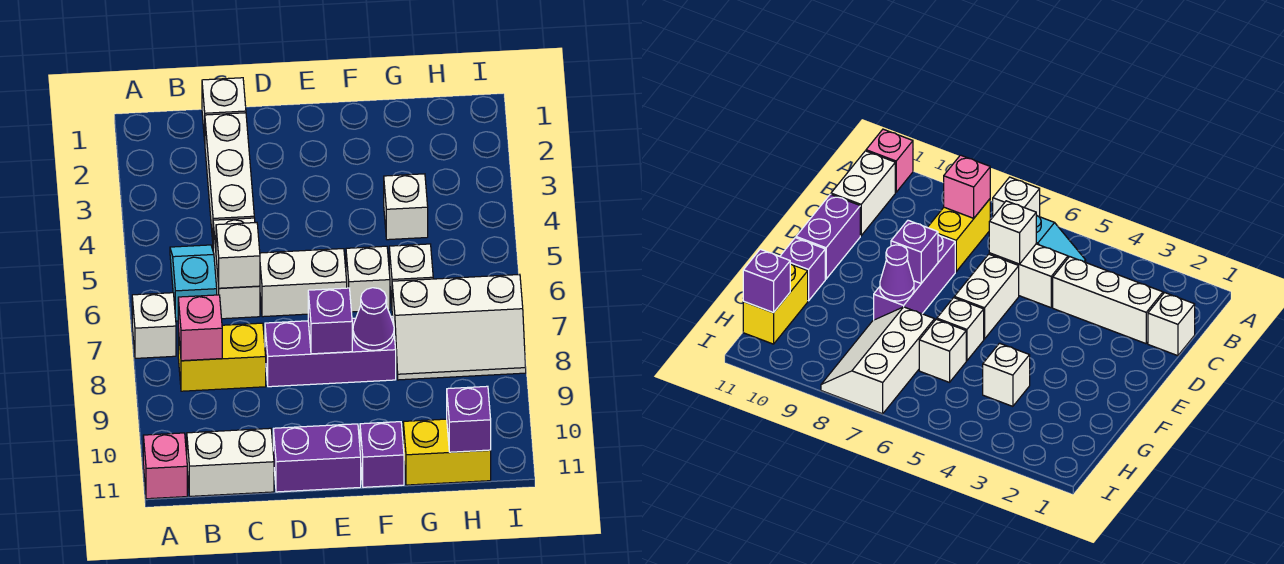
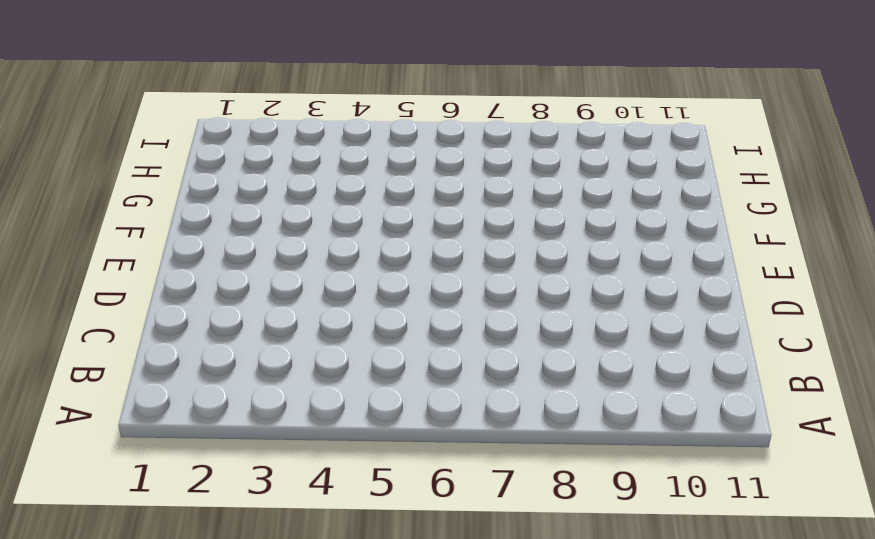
none -> white brick A7 level 1
none -> pink brick A11 level 1
none -> cyan slope B5:B6 level 1 top 6

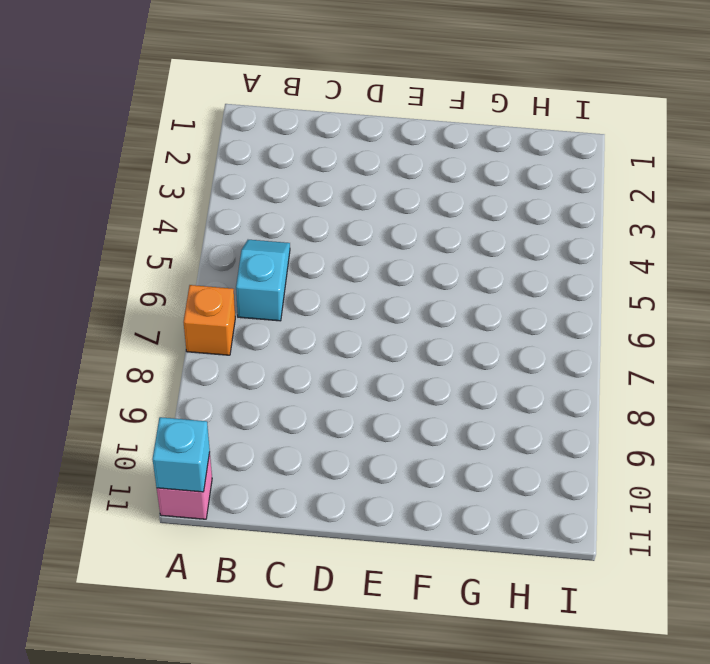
orange brick A7 level 1 -> white brick A7 level 1
cyan brick A11 level 2 -> none
none -> yellow brick B8:C8 level 1
none -> white brick B11:C11 level 1
none -> white brick C1 level 1

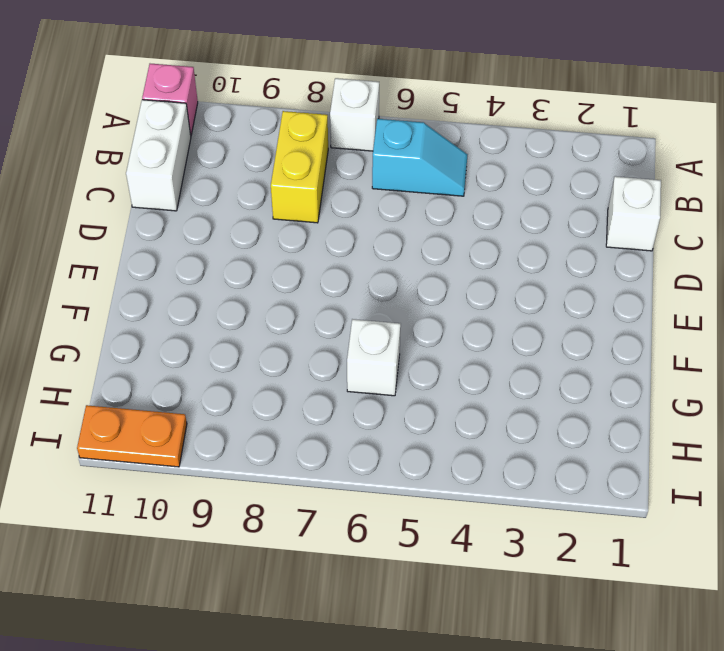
orange plate I10:I11 level 1 -> none
none -> white brick C2:C4 level 1
none -> white brick C5:C6 level 1
none -> white brick D6:E6 level 1

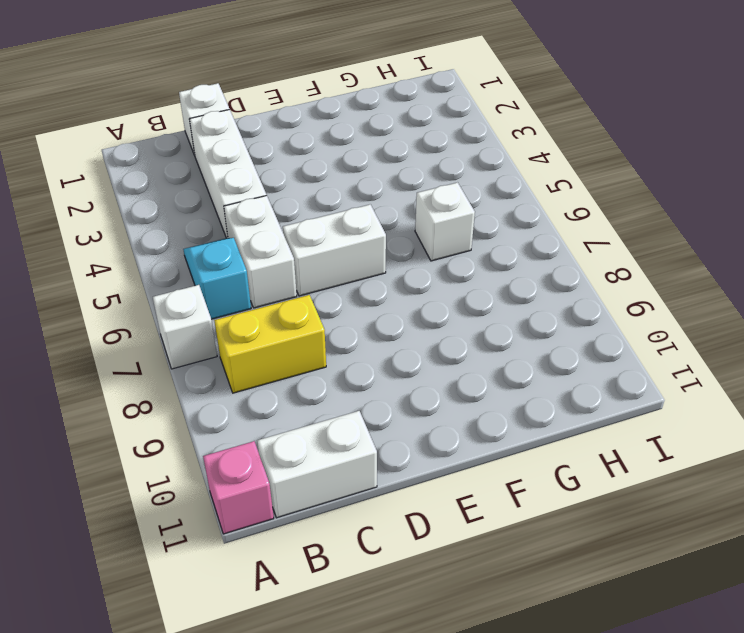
none -> purple brick D8:F8 level 1
none -> purple brick D11:E11 level 1
none -> white brick F6 level 1

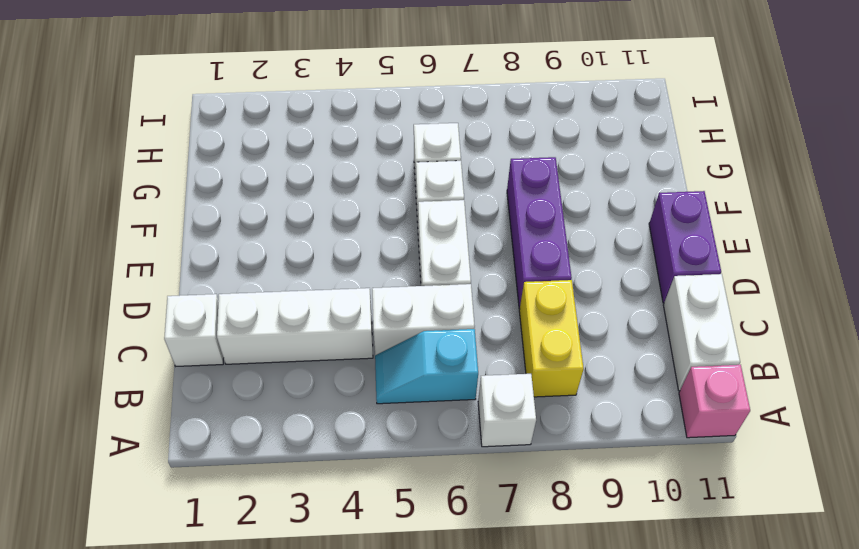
none -> purple brick F11 level 1
none -> white brick G4 level 1
none -> white slope G7:I8 level 1 top 7

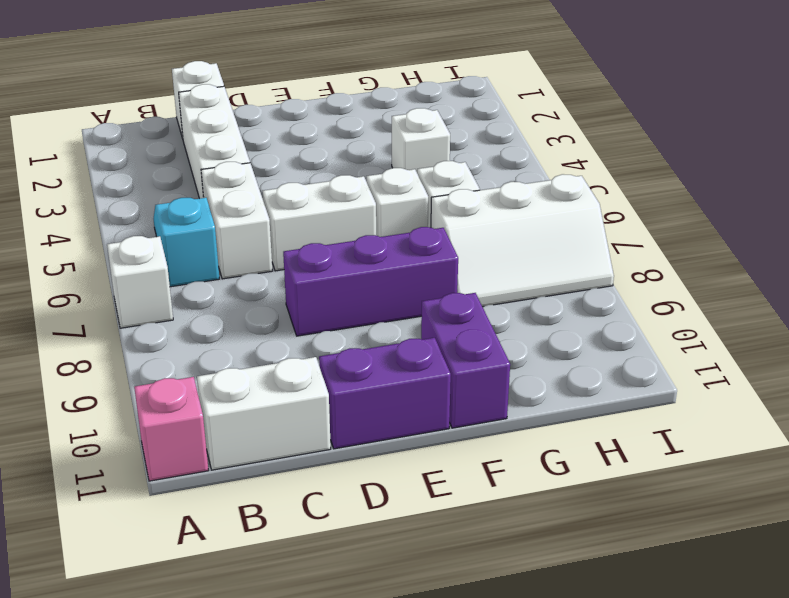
purple brick F10:F11 level 1 -> purple brick F11 level 1
none -> yellow brick B8:C8 level 1
none -> yellow brick G11:H11 level 1
none -> pink brick B8 level 2

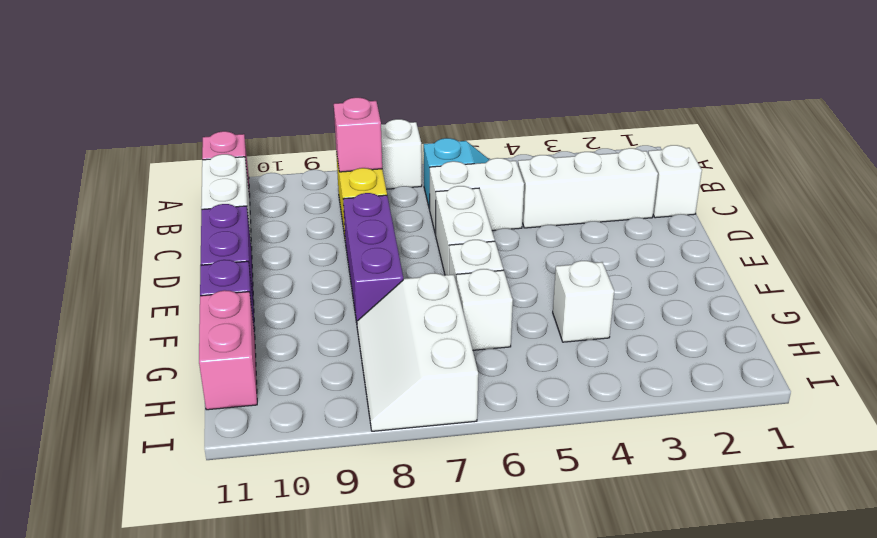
pink brick G11:H11 level 1 -> yellow brick G11:H11 level 1
none -> white brick C6 level 2
none -> purple brick E8 level 2
none -> purple cone F8 level 2

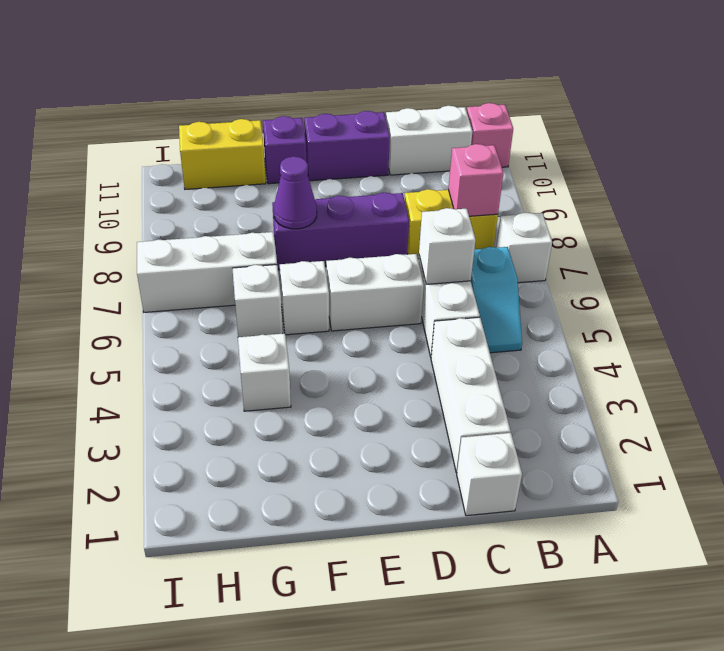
none -> purple brick E8 level 2
none -> purple brick H11 level 2

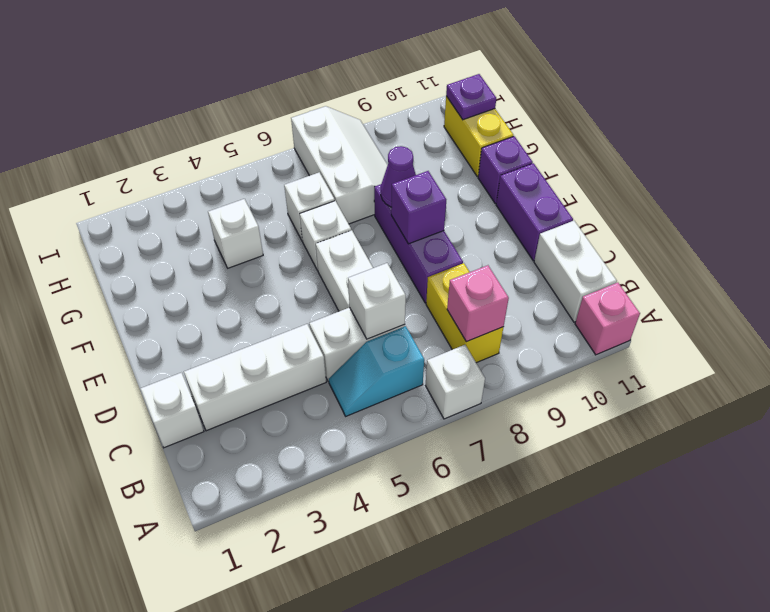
purple plate H11 level 2 -> purple brick H11 level 2

